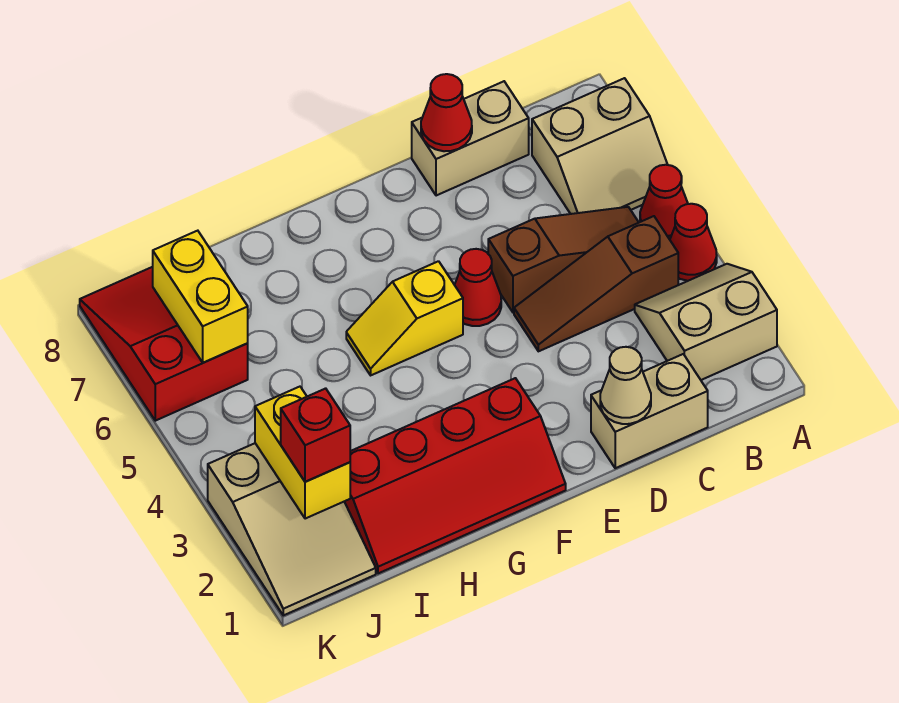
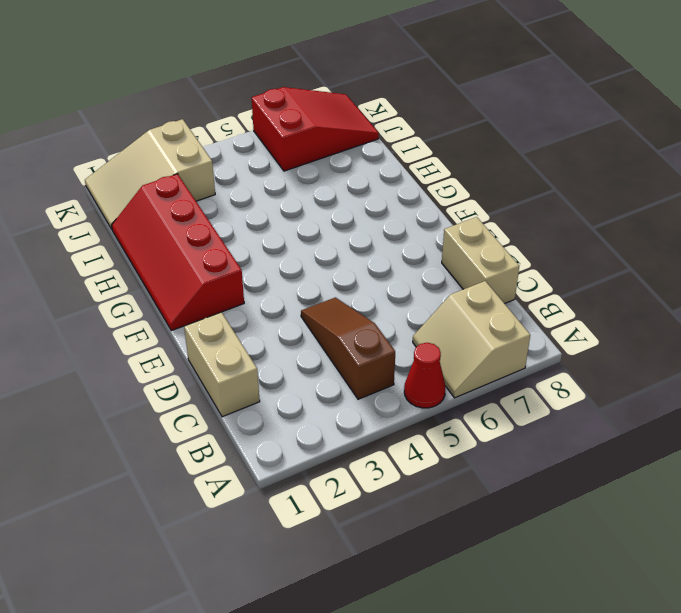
none -> tan slope A2:B3 level 1 top 2
none -> red cone A4 level 1
none -> brown slope B5:D5 level 1 top D

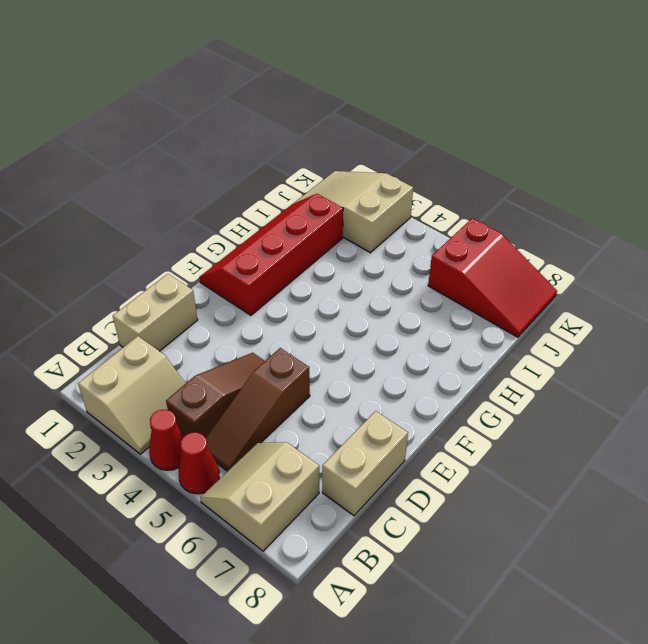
none -> red cone E5 level 1
none -> yellow slope F5:G5 level 1 top F
none -> tan cone D1 level 2

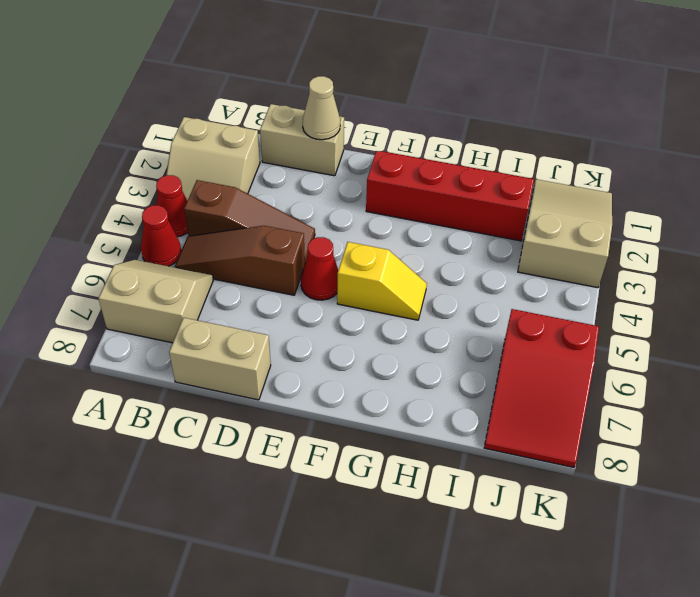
none -> red cone D8 level 2
none -> yellow brick J2:J3 level 2
none -> yellow brick J6:J7 level 2

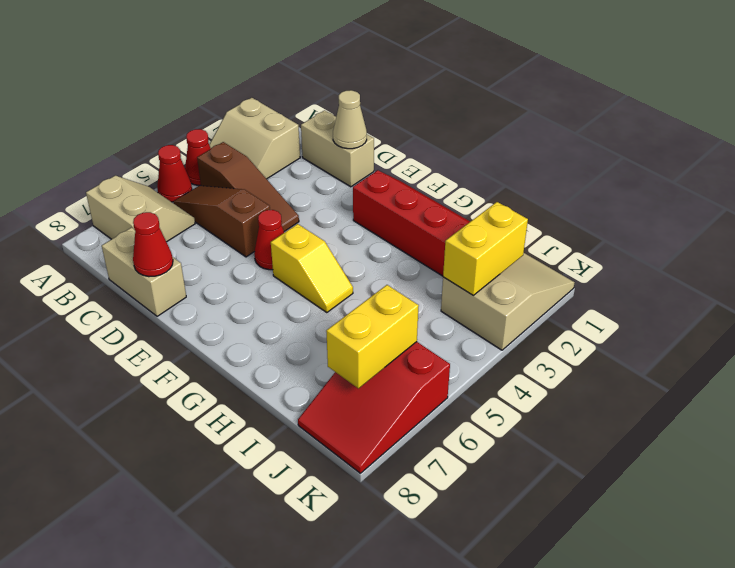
none -> red brick J2 level 3

